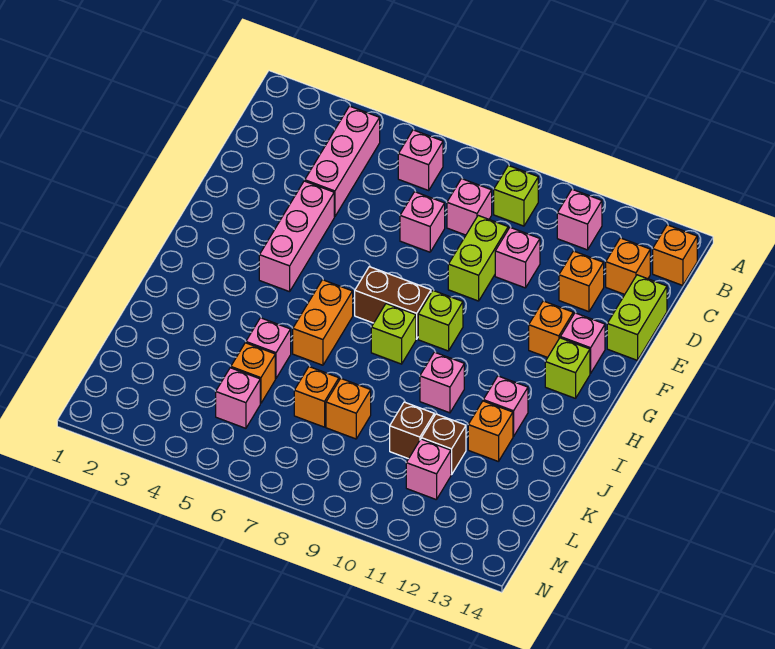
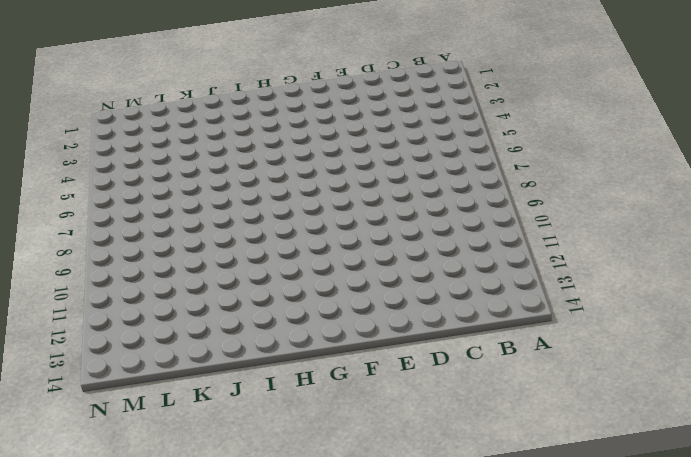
none -> pink brick B4:D4 level 1
none -> pink brick B6 level 1
none -> lime brick B9 level 1
none -> pink brick B11 level 1

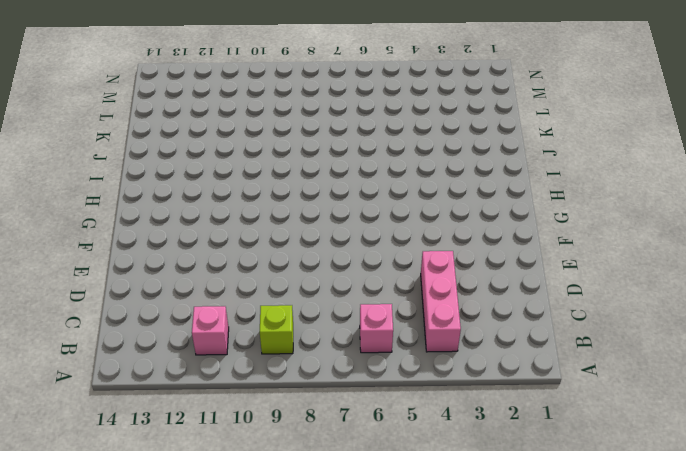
none -> orange brick B14 level 1
none -> pink brick C8 level 1
none -> orange brick C13 level 1
none -> pink brick D7 level 1

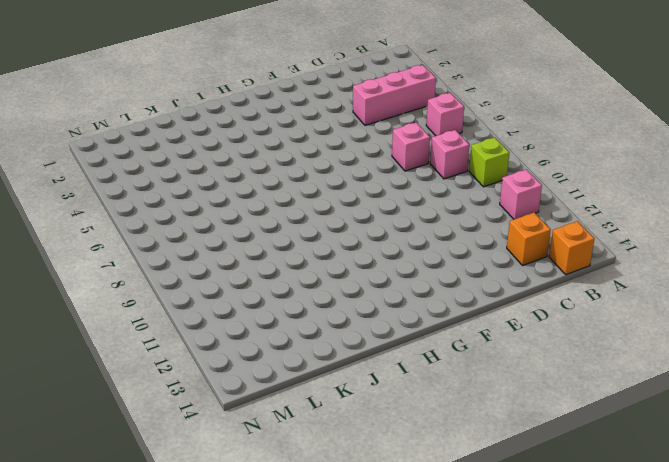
none -> lime brick D9:E9 level 1
none -> pink brick D10 level 1
none -> orange brick D12 level 1
none -> lime brick D14:E14 level 1

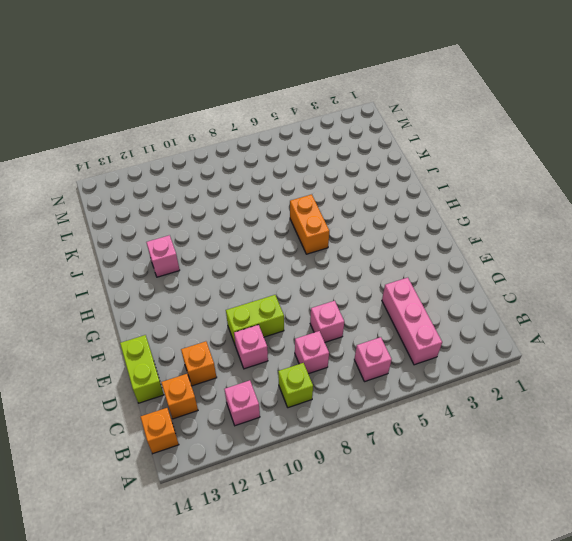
lime brick E9:E10 level 1 -> lime brick D9:E9 level 1
none -> pink brick E4:G4 level 1
none -> orange brick F12 level 1
none -> pink brick F13 level 1
none -> brown brick G7:G8 level 1

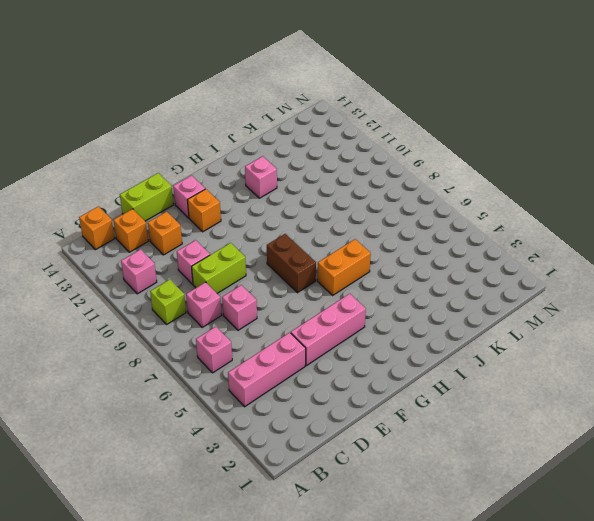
none -> lime brick G9 level 1
none -> lime brick G13 level 1
none -> lime brick H8 level 1
none -> pink brick I10 level 1

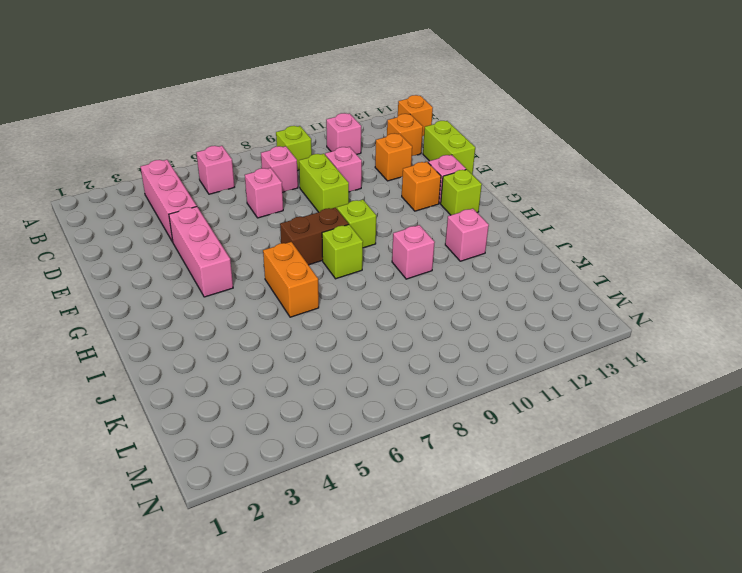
none -> pink brick J5 level 1
none -> orange brick J12 level 1
none -> orange brick K5 level 1
none -> orange brick K7 level 1

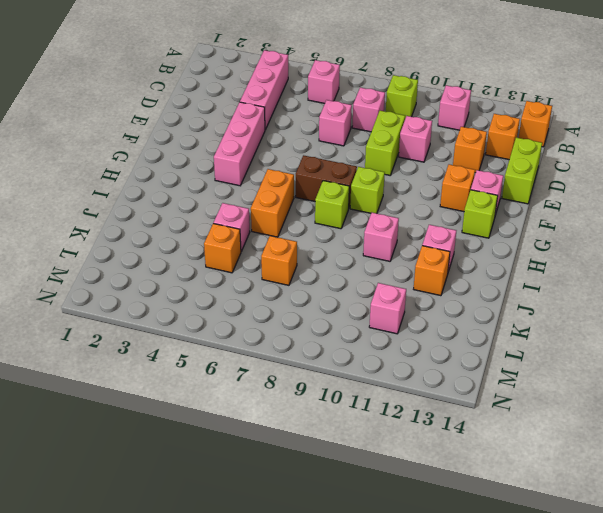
none -> orange brick K8 level 1
none -> brown brick K10 level 1
none -> brown brick K11 level 1
none -> pink brick L5 level 1

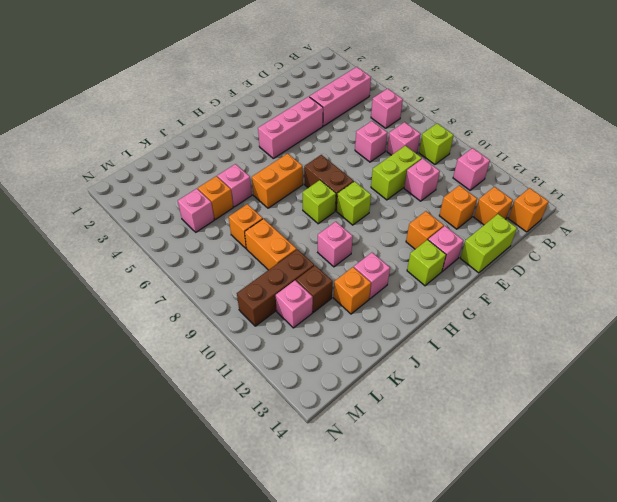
orange brick K8:K9 level 1 -> orange brick K8 level 1
brown brick K10:M10 level 1 -> brown brick K10 level 1

